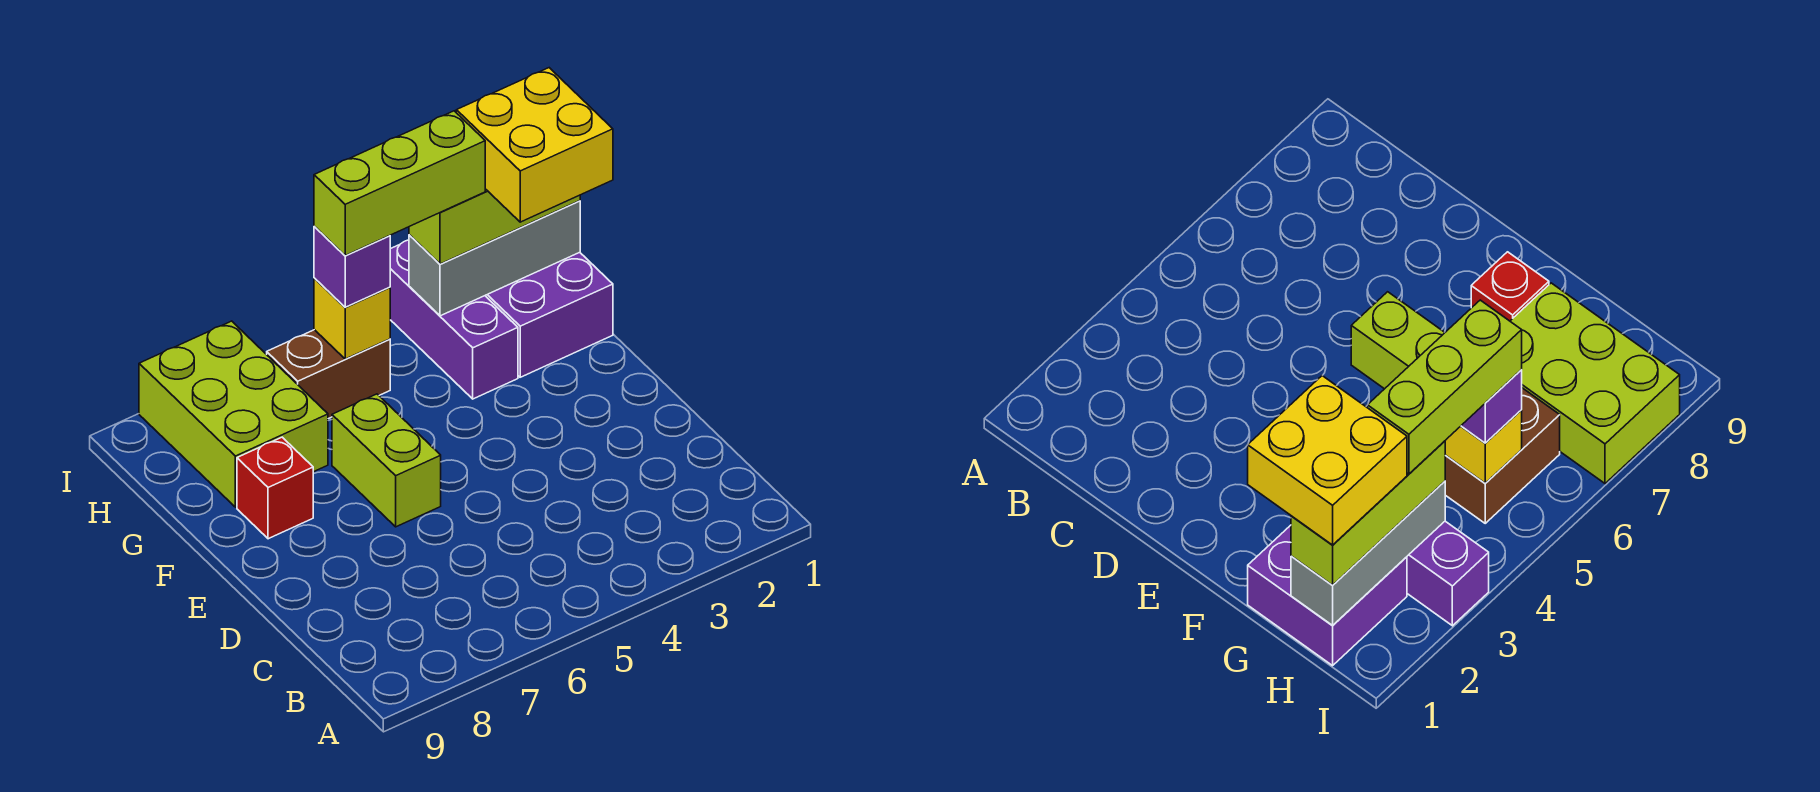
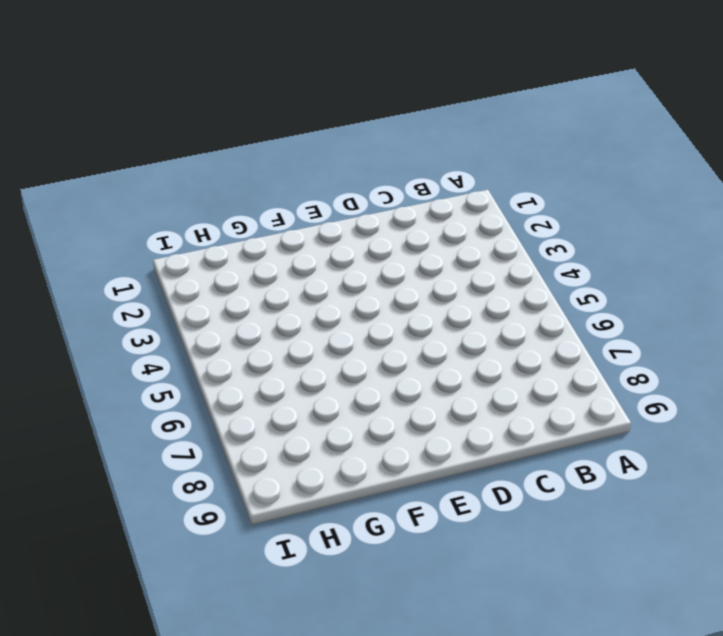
none -> lime brick E6:F6 level 1
none -> red brick F8 level 1
none -> purple brick G1:H2 level 1

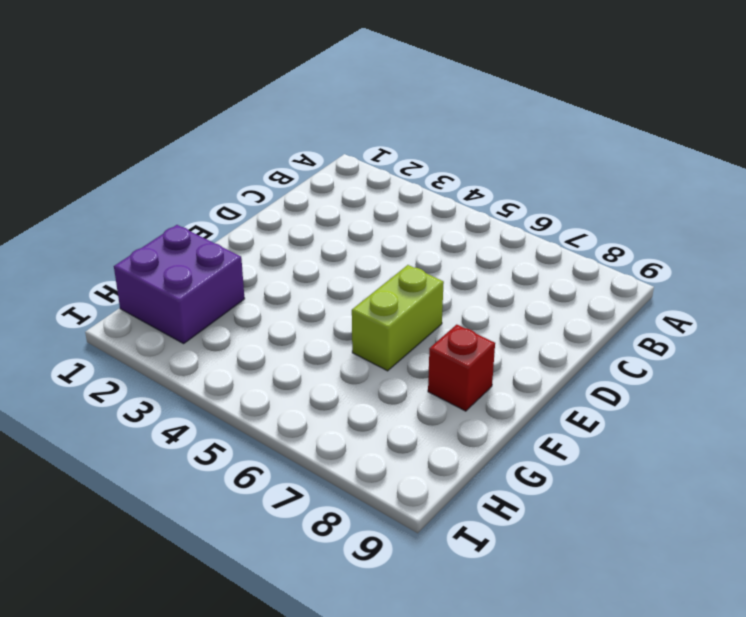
none -> purple brick G3:I3 level 1
none -> lime brick G7:I8 level 1
none -> brown brick H5:H6 level 1

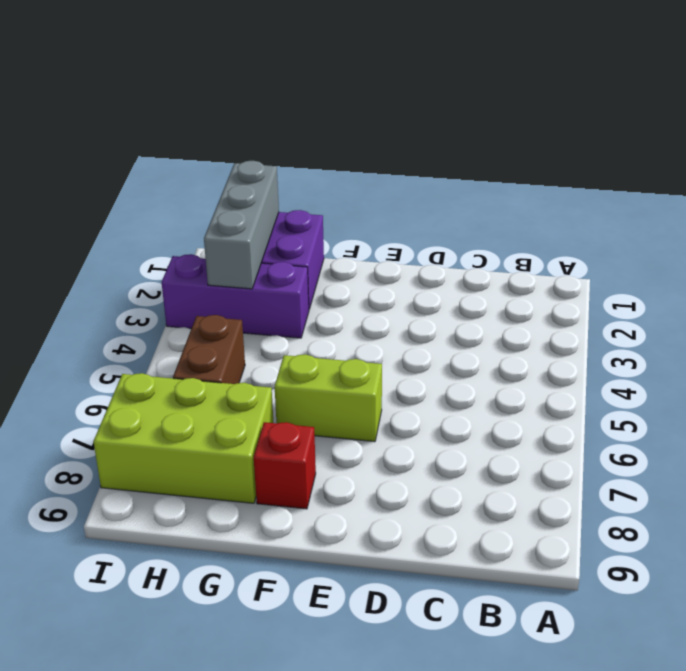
none -> yellow brick H5 level 2
none -> lime brick H1:H3 level 3
none -> purple brick H5 level 3

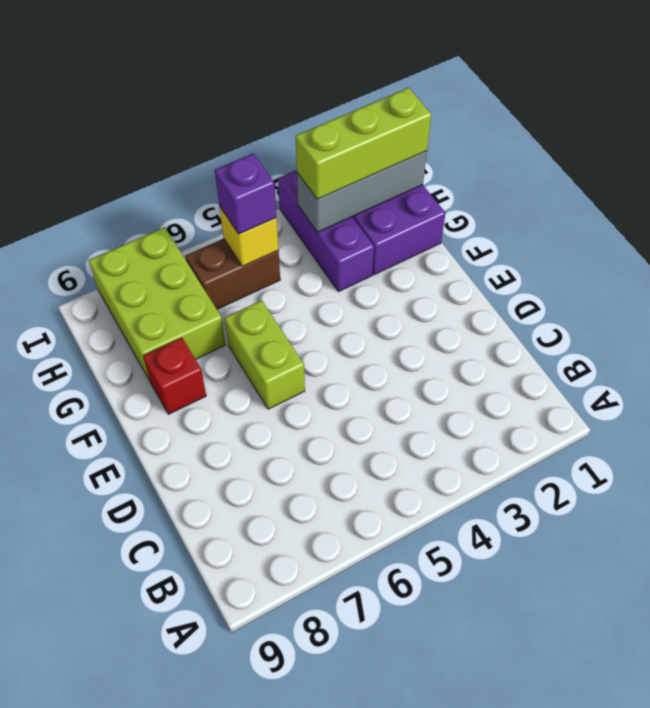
none -> yellow brick G1:H2 level 4
none -> lime brick H3:H5 level 4

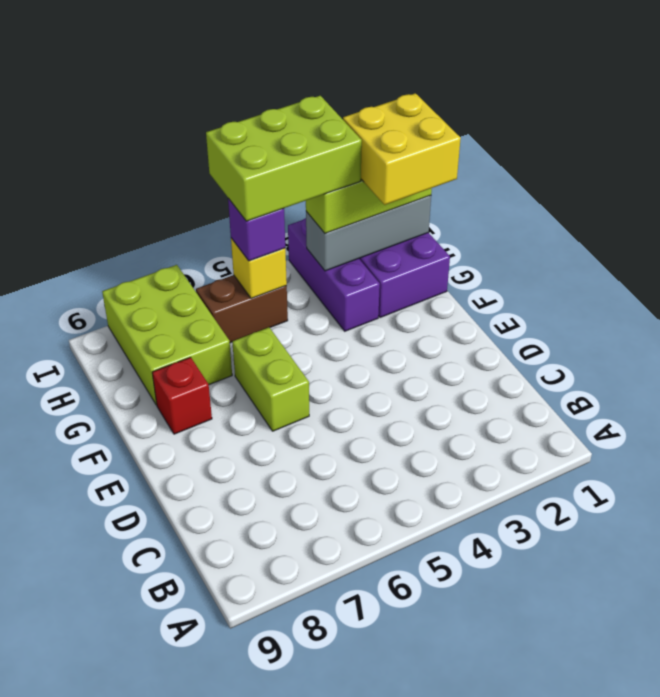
lime brick H3:I5 level 4 -> lime brick H3:H5 level 4

